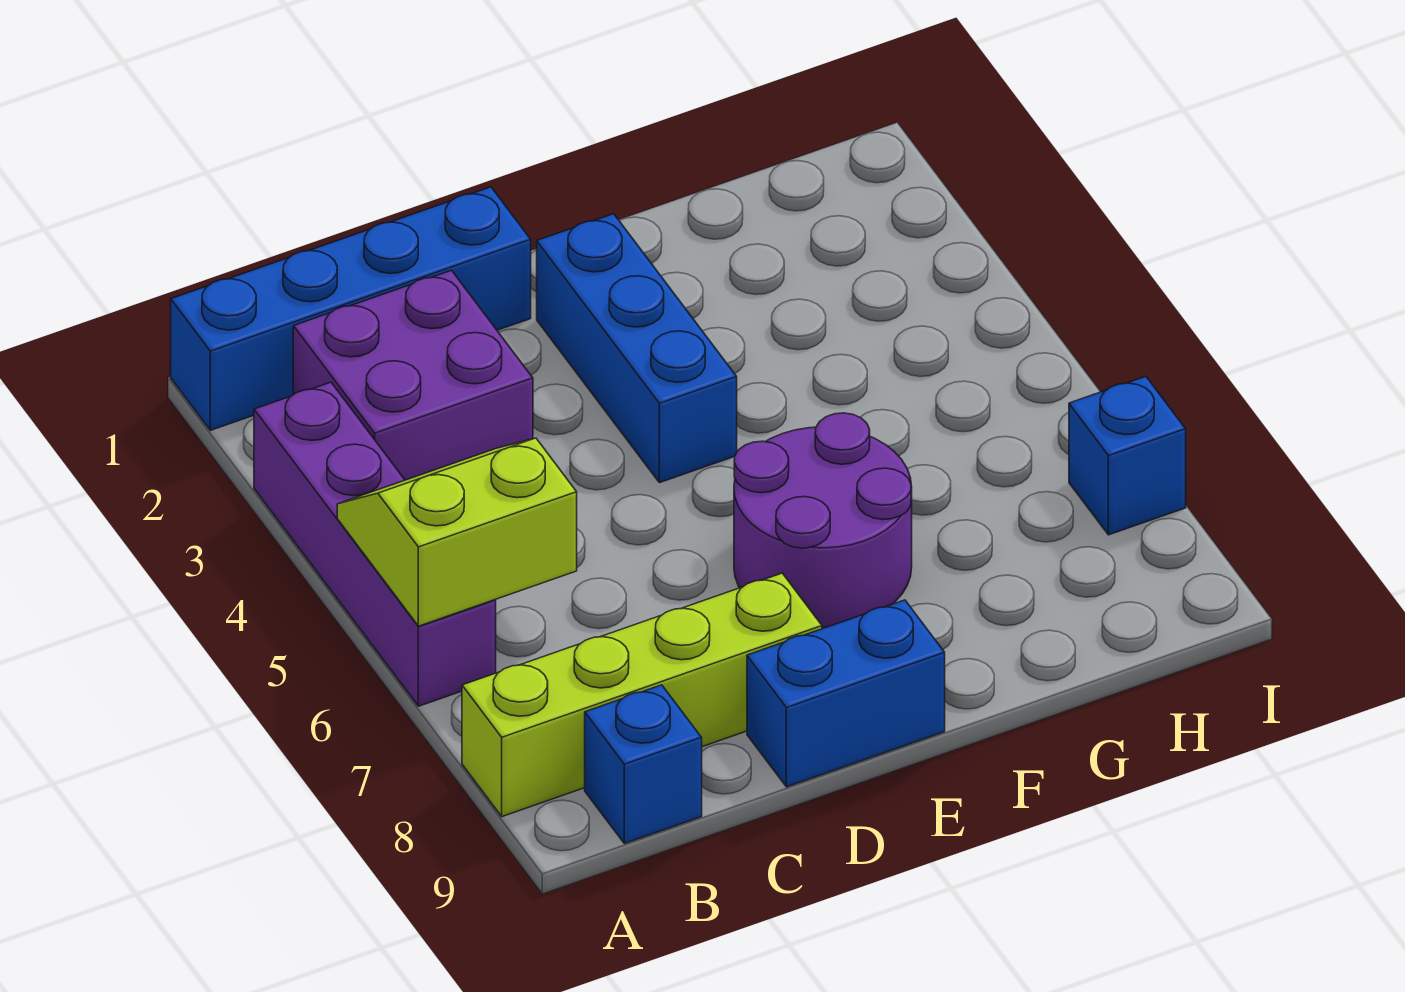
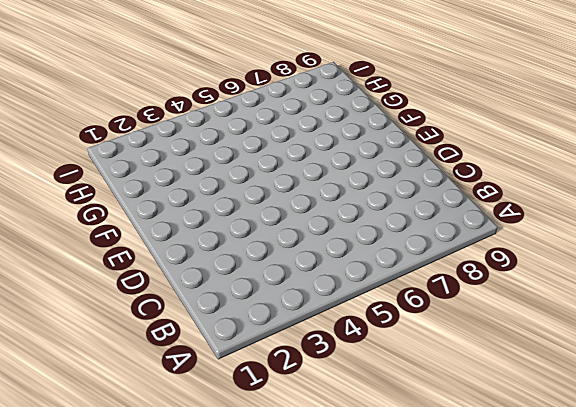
none -> blue brick A1:D1 level 1
none -> purple brick A3:A6 level 1

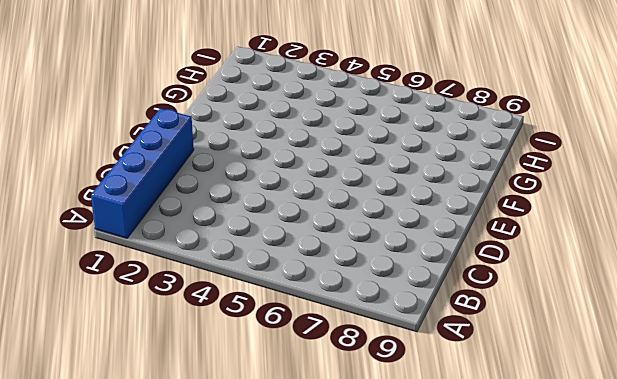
none -> purple brick A3:A6 level 1
none -> lime brick A8:D8 level 1

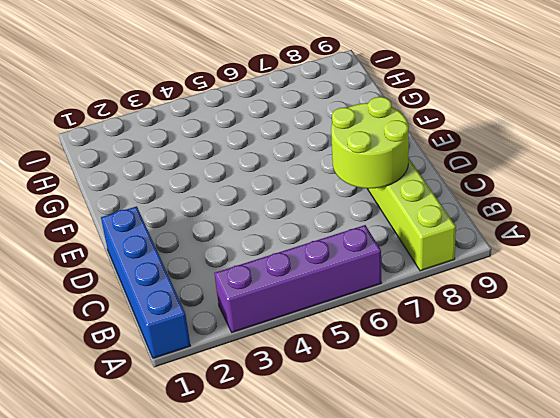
lime round brick C7:D8 level 2 -> none
none -> purple brick B2:C3 level 1
none -> blue brick B9 level 1

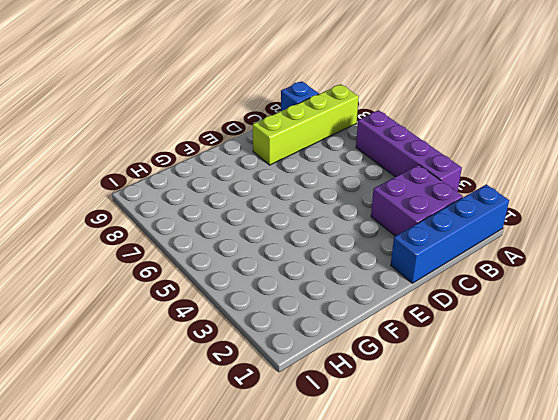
none -> blue brick D9:E9 level 1
none -> blue brick E2:E4 level 1

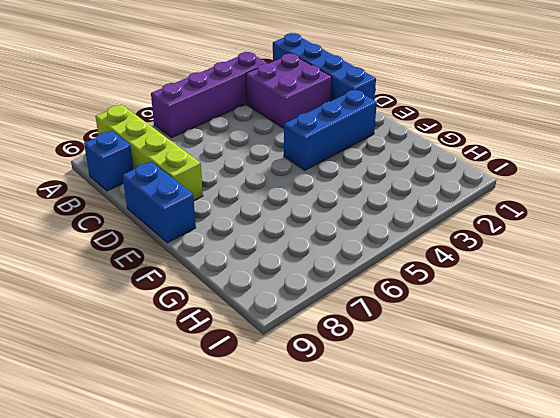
none -> purple round brick E6:F7 level 1
none -> blue brick I7 level 1

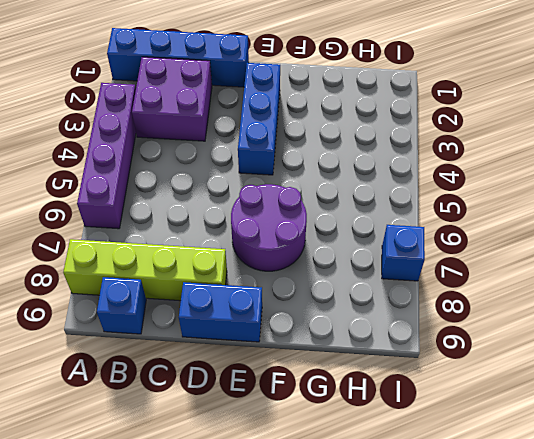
none -> lime slope A5:B6 level 2 top 6

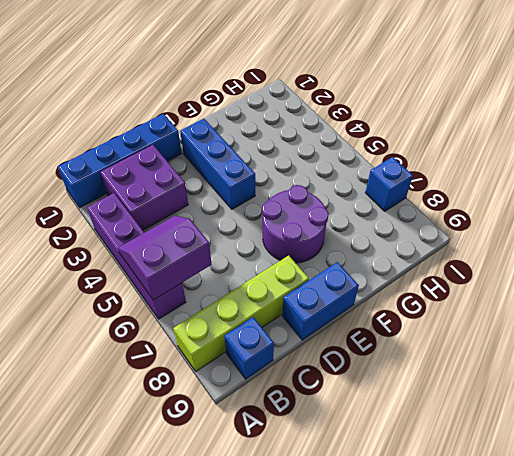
purple slope A5:B6 level 2 top 6 -> lime slope A5:B6 level 2 top 6

